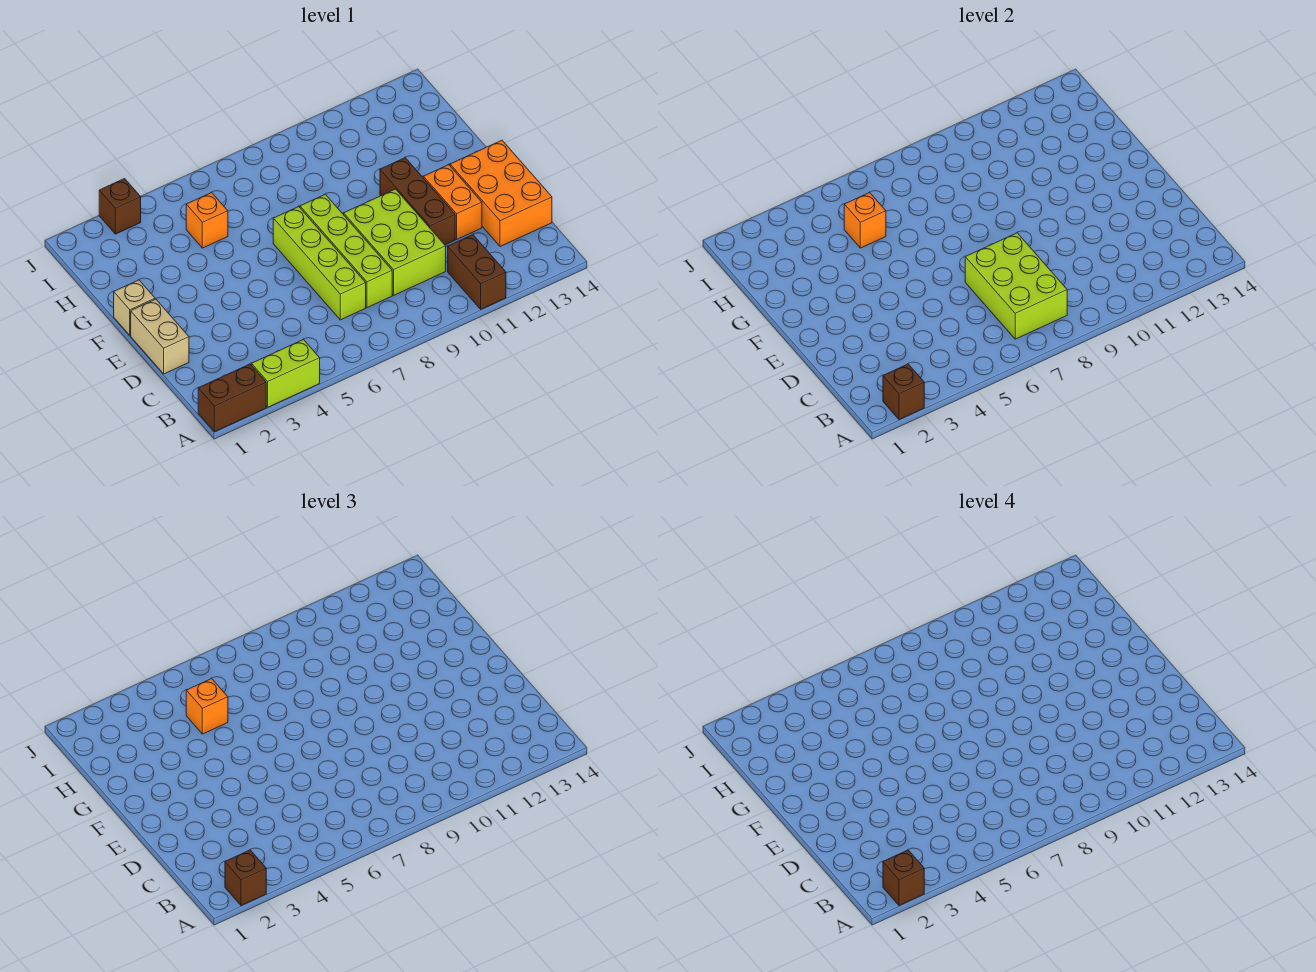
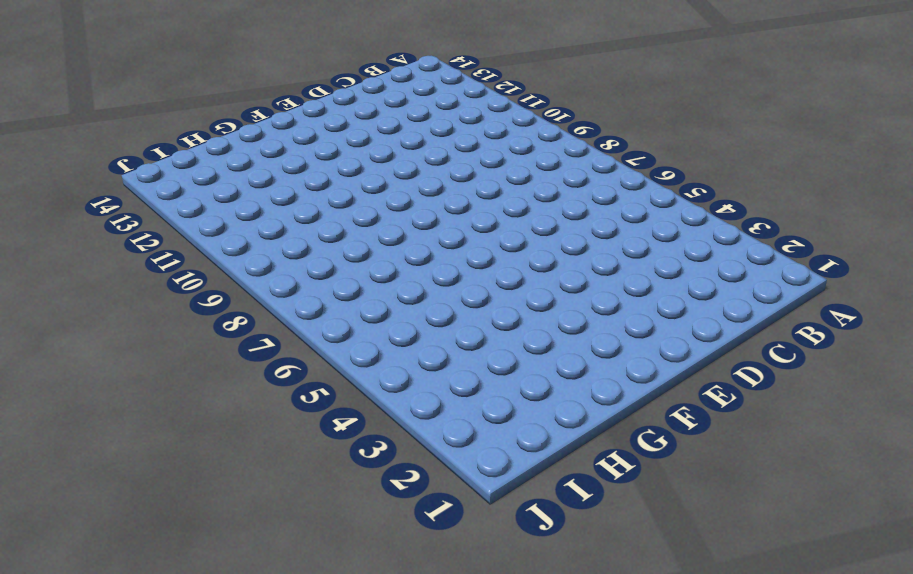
none -> brown brick A1:A2 level 1
none -> lime brick A3:A4 level 1
none -> brown brick A11:B11 level 1

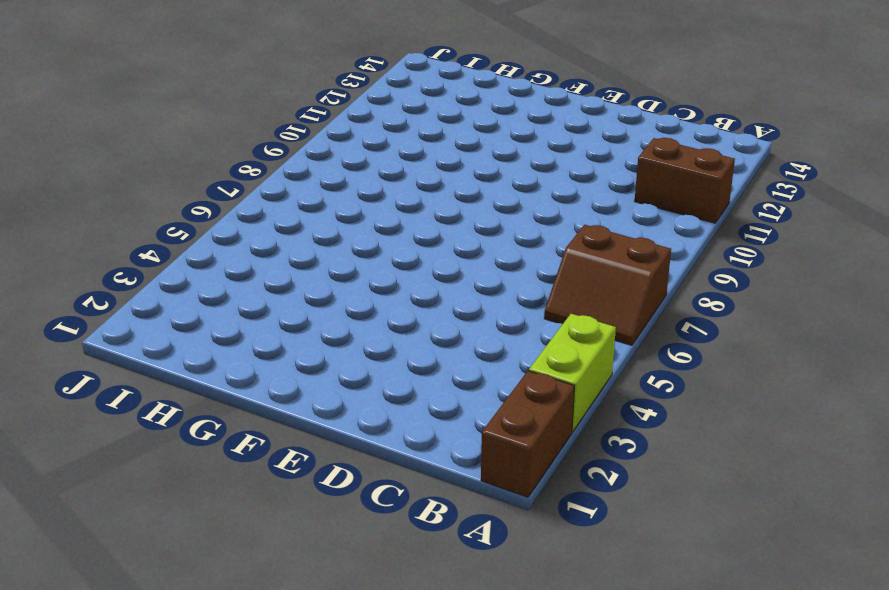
brown slope A6:B7 level 1 top 7 -> none
none -> lime brick C7:F7 level 1
none -> lime brick C8:F8 level 1
none -> lime brick C9:E10 level 1

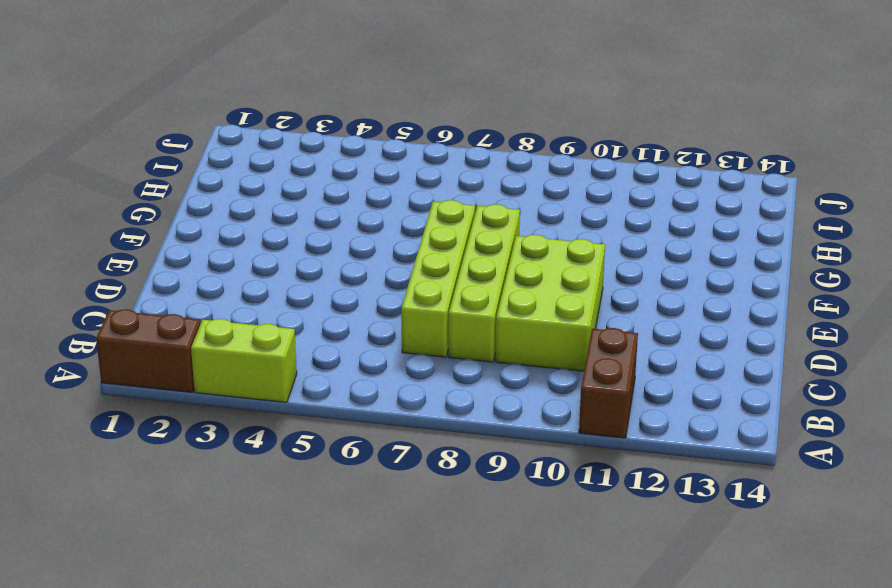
none -> orange brick C13:E14 level 1
none -> tan brick D1:E1 level 1
none -> brown brick D11:F11 level 1

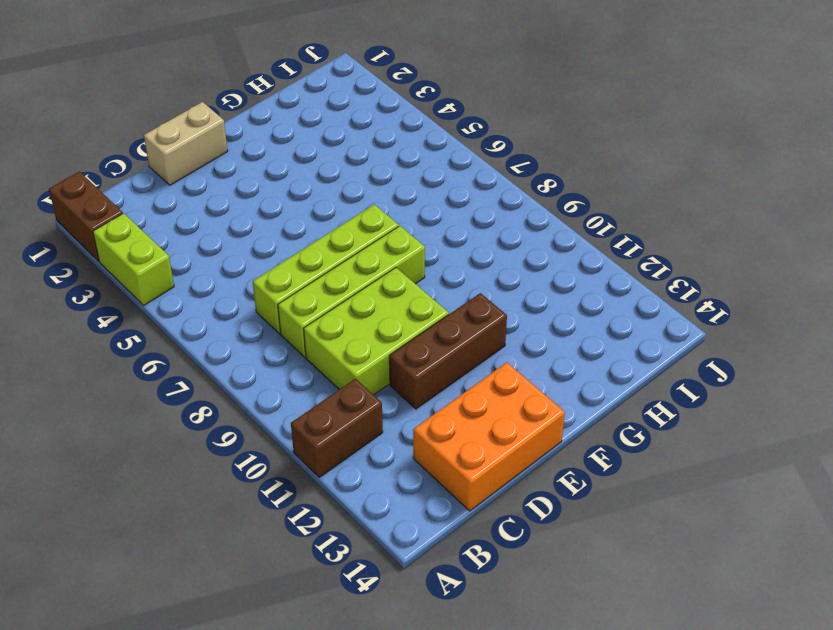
none -> orange brick D12:E12 level 1
none -> tan brick F1 level 1
none -> orange brick H5 level 1

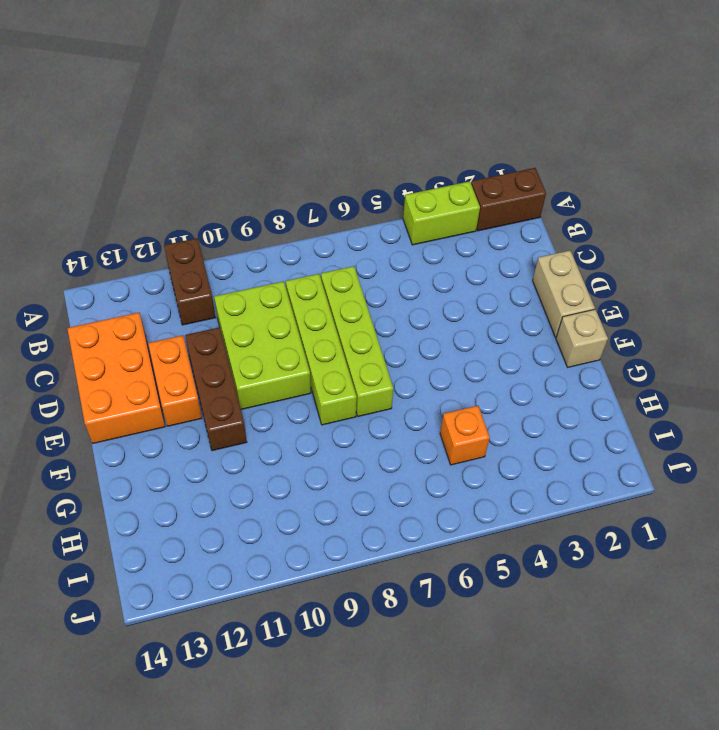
none -> brown brick J3 level 1
none -> brown brick A2 level 2
none -> lime brick B7:D8 level 2

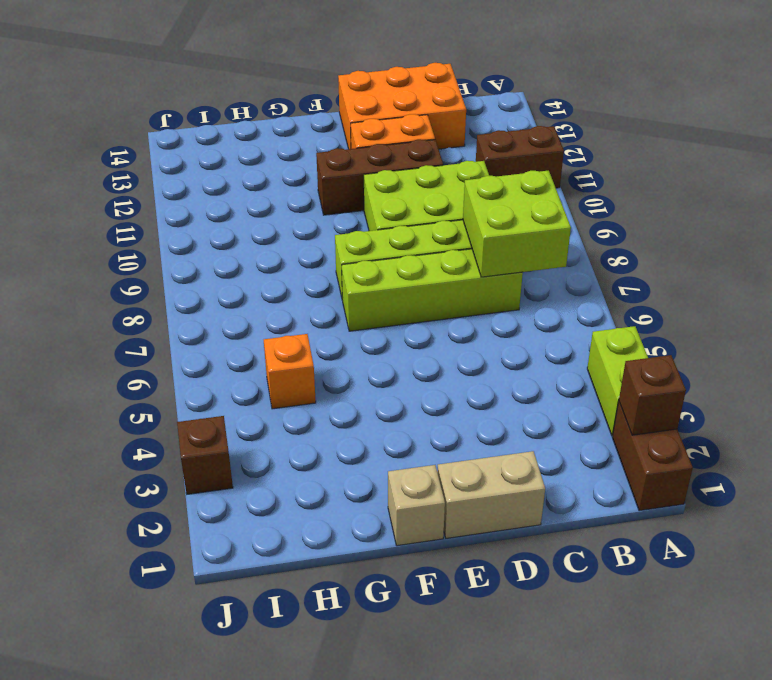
lime brick B7:C8 level 2 -> lime brick B7:D8 level 2
none -> orange brick H5 level 2
none -> brown brick A2 level 3
none -> orange brick H5 level 3

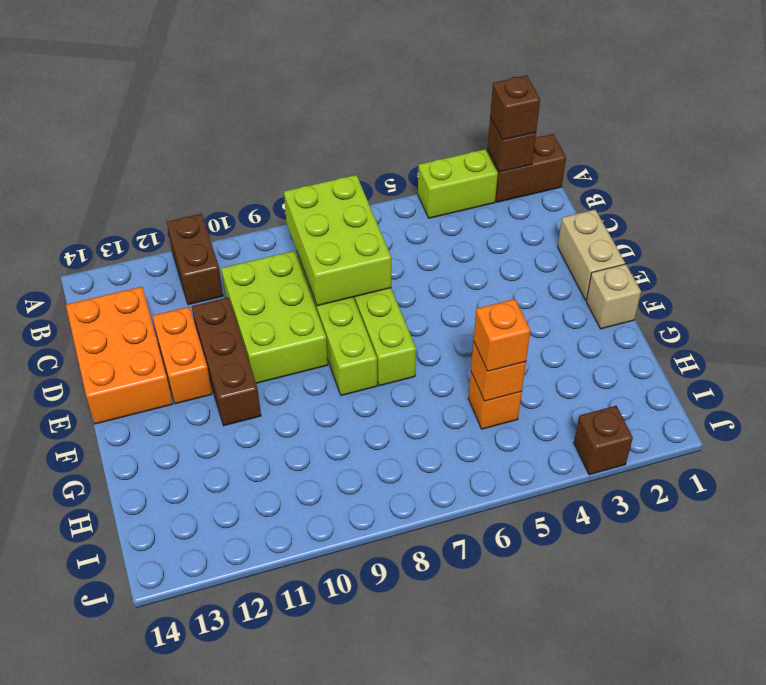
none -> brown brick A2 level 4

